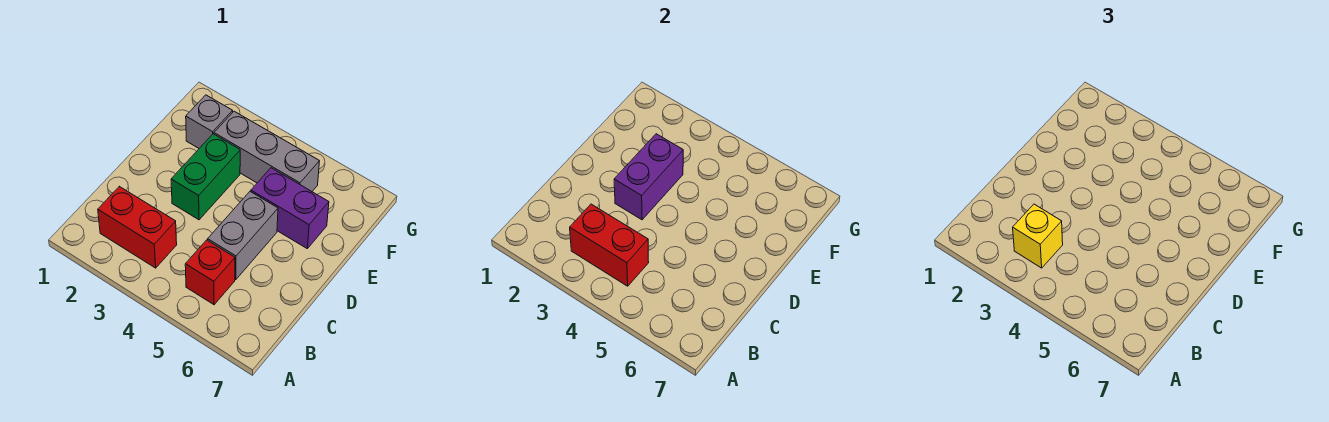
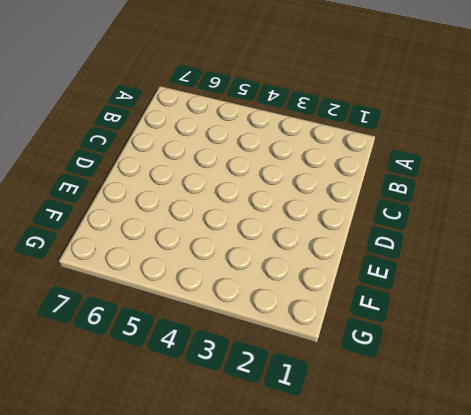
none -> red brick B2:B3 level 1
none -> red brick B5 level 1

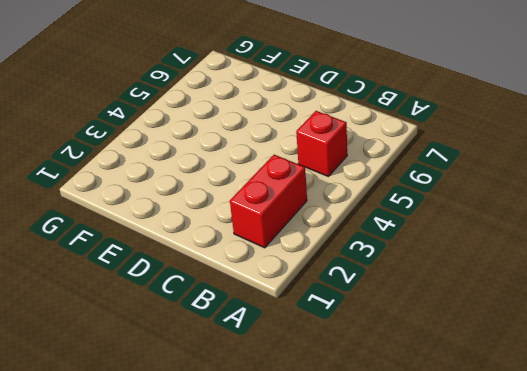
none -> grey brick C5:D5 level 1
none -> green brick D3:E3 level 1

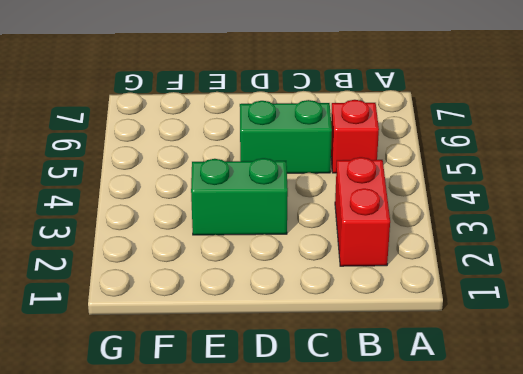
green brick C5:D5 level 1 -> grey brick C5:D5 level 1
none -> purple brick E5:E6 level 1
none -> grey brick F2 level 1

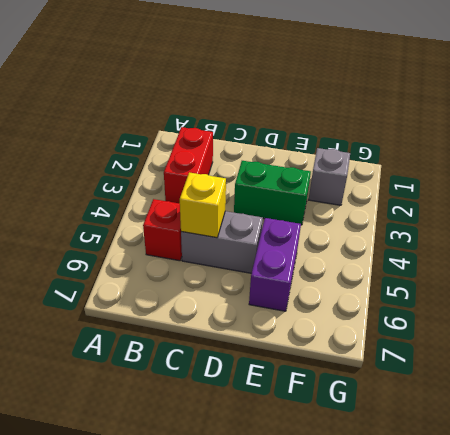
yellow brick C5 level 2 -> yellow brick B3 level 3
none -> grey brick F3:F5 level 1
none -> red brick B3:B4 level 2

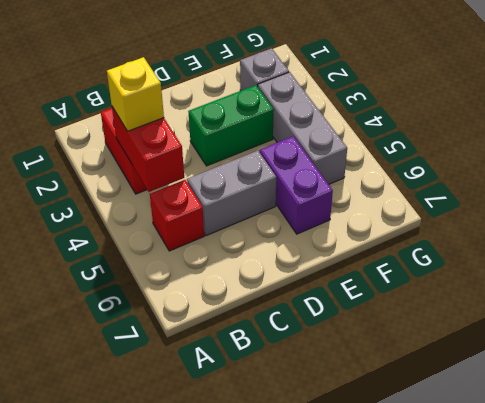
none -> purple brick D3:E3 level 2

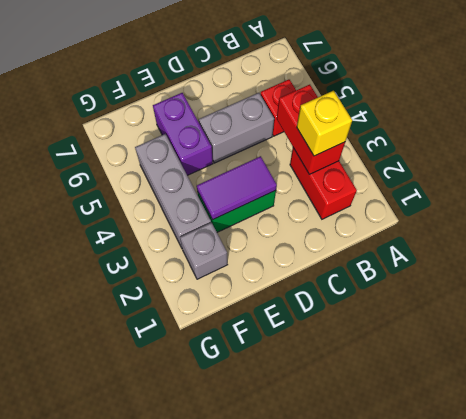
purple tile D3:E3 level 2 -> purple brick D3:E3 level 2

